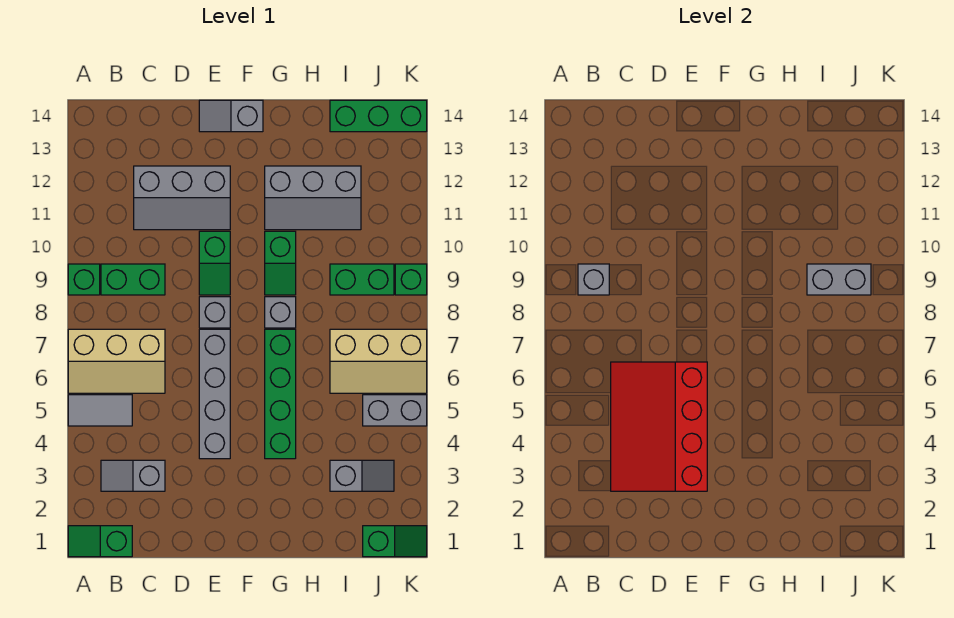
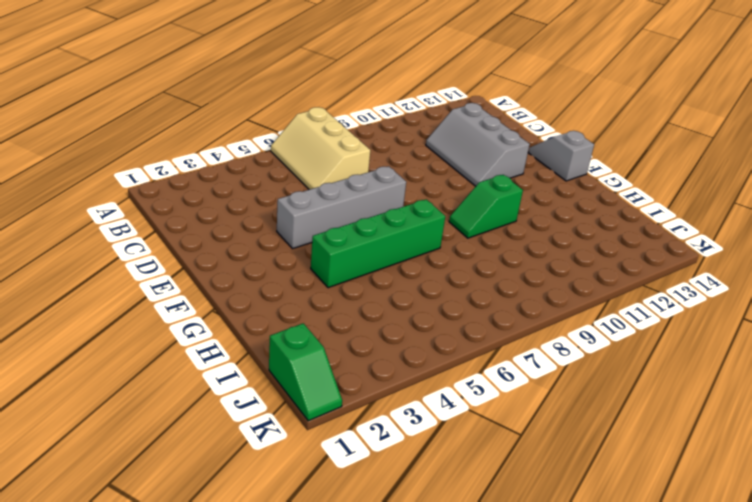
none -> green slope A1:B1 level 1 top B
none -> grey tile A5:B5 level 1
none -> green brick A9 level 1

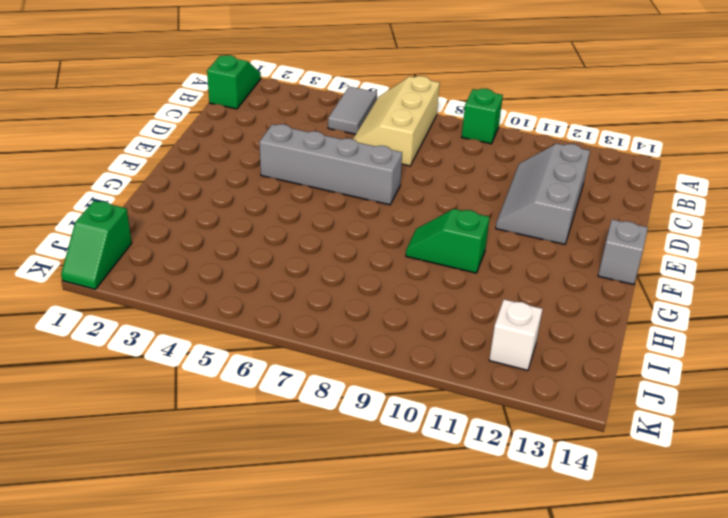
white brick J12 level 1 -> none
none -> grey slope B3:C3 level 1 top C
none -> green brick B9:C9 level 1
none -> grey brick E8 level 1

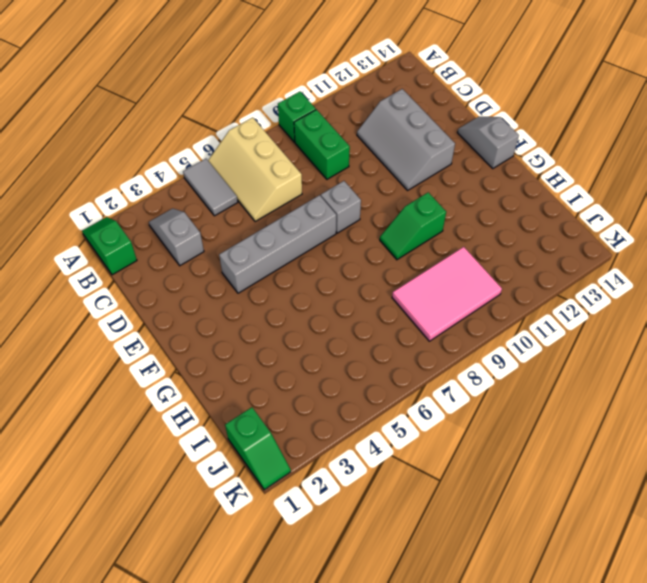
pink tile I8:J10 level 1 -> green brick I9:J9 level 1
none -> green slope E9:E10 level 1 top 10
none -> green brick G4:G7 level 1
none -> grey brick G8 level 1

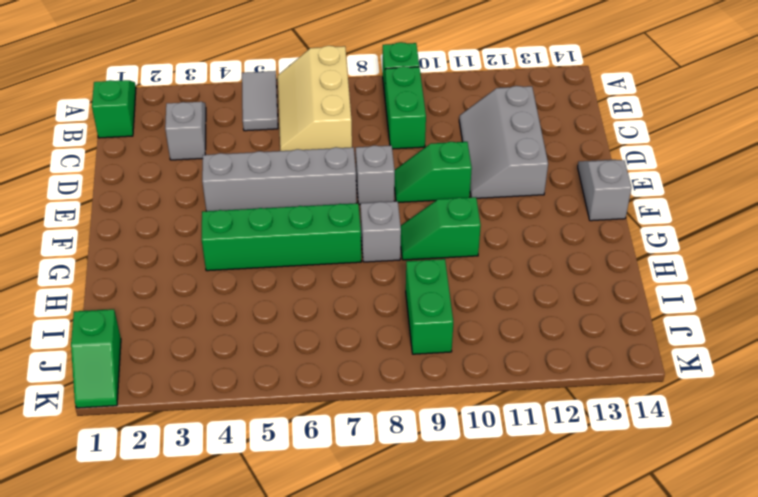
none -> grey slope G11:I12 level 1 top 12
none -> grey slope I3:J3 level 1 top I
none -> tan slope I6:K7 level 1 top 7

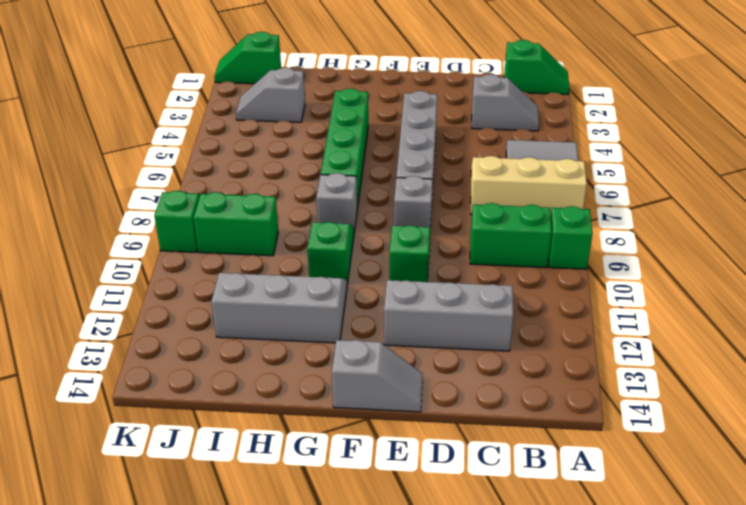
none -> tan slope I6:K7 level 1 top 7
none -> green brick I14:K14 level 1
none -> grey brick J5:K5 level 1

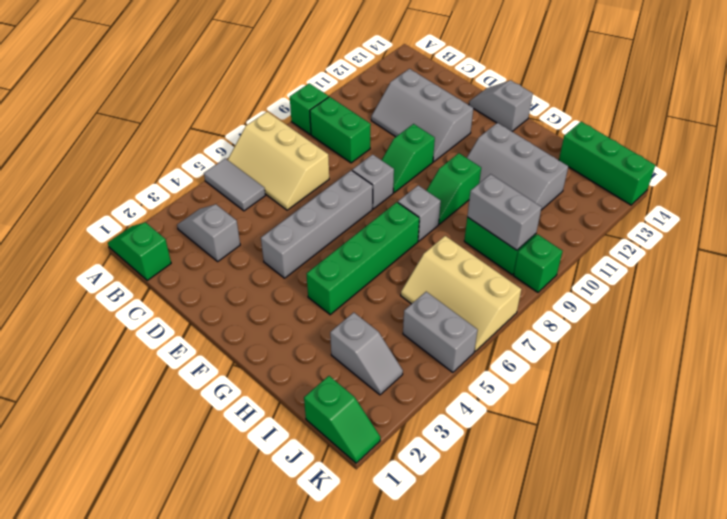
none -> grey brick B9 level 2
none -> red slope C3:E6 level 2 top E

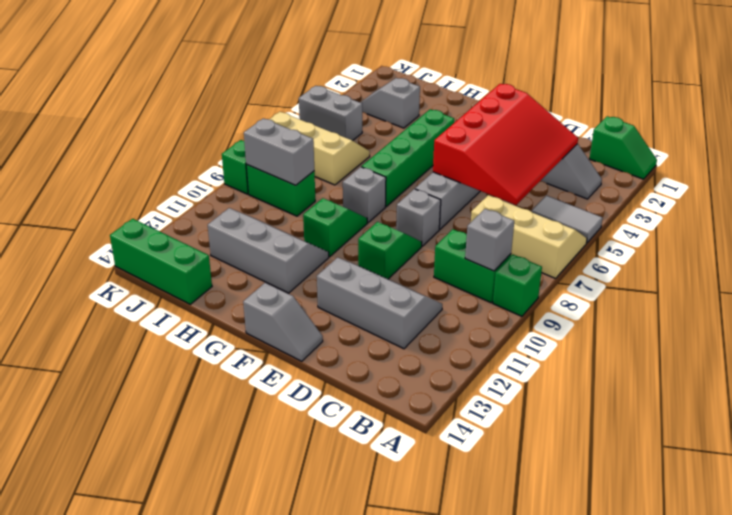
none -> green slope J1:K1 level 1 top J

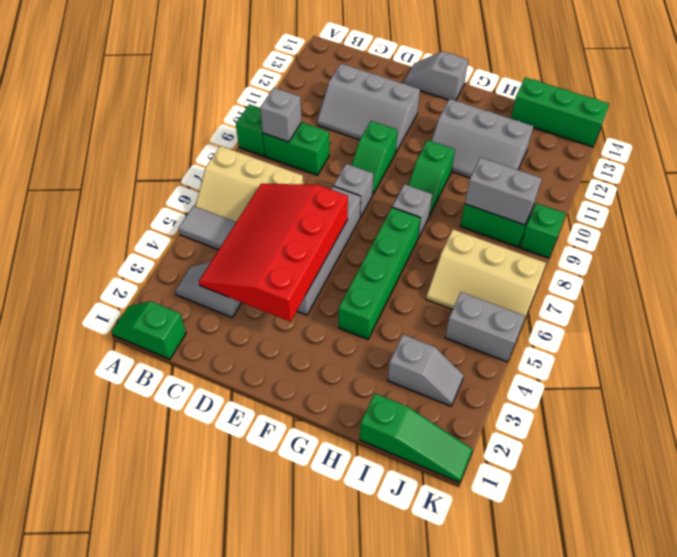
green slope I1:K1 level 1 top I -> green slope J1:K1 level 1 top J

